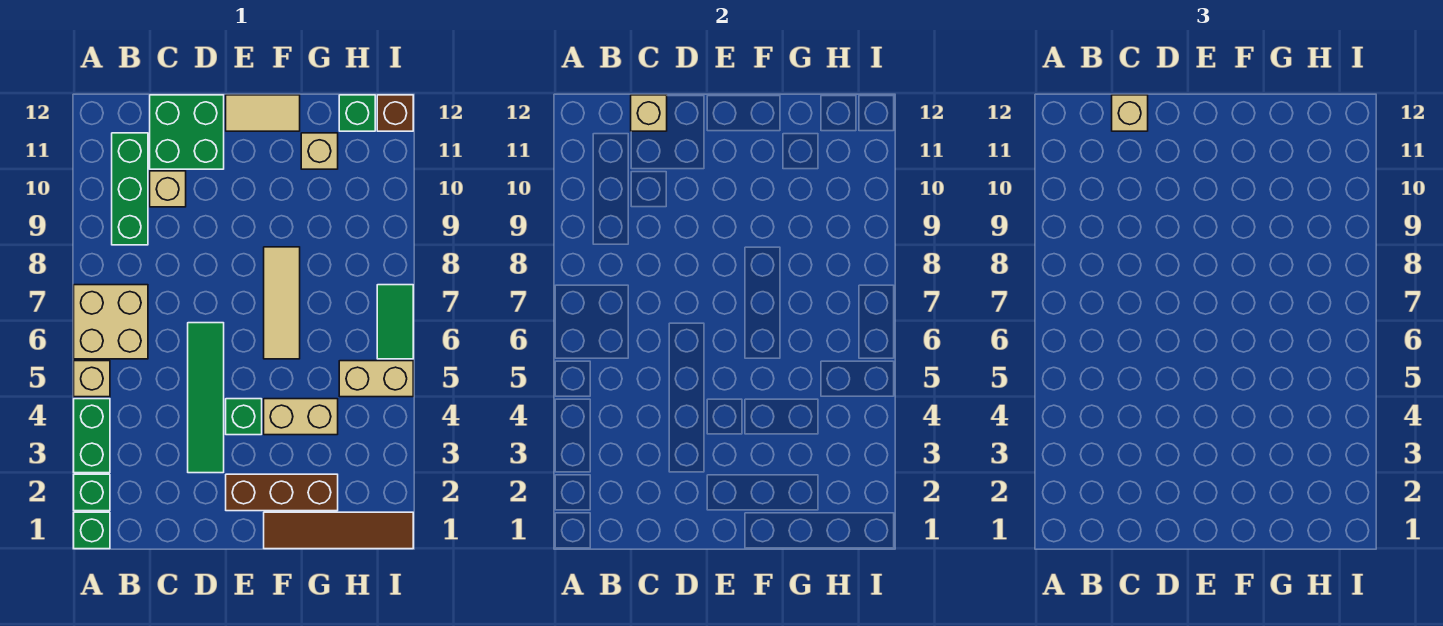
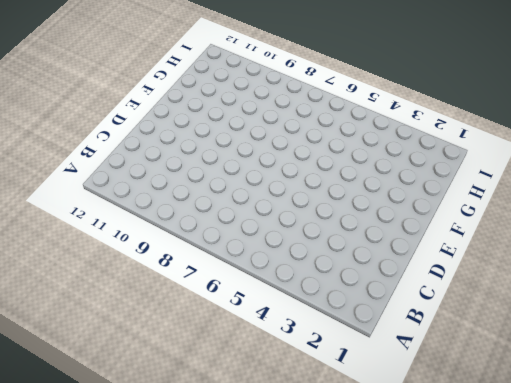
none -> green brick A1 level 1
none -> green brick A2 level 1
none -> green brick A3:A4 level 1

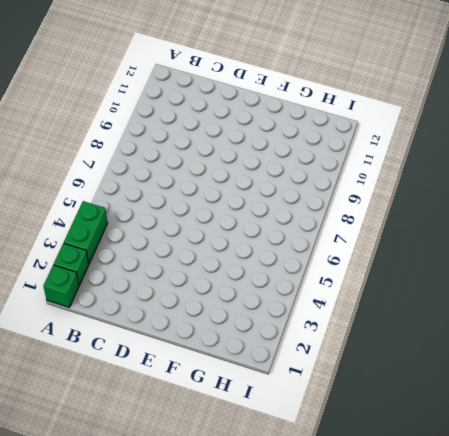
none -> tan brick A5 level 1
none -> tan brick A6:B7 level 1
none -> green brick B9:B11 level 1

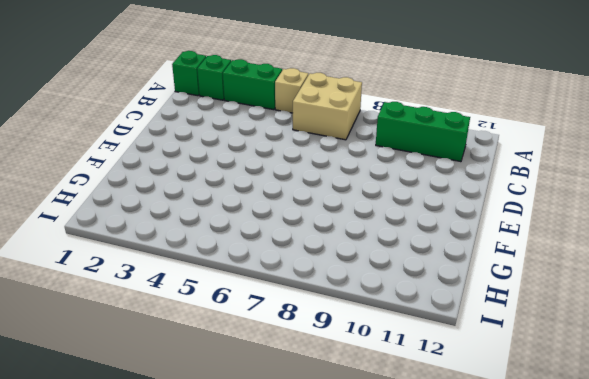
none -> tan brick C10 level 1
none -> green brick C11:D12 level 1
none -> green tile D3:D6 level 1

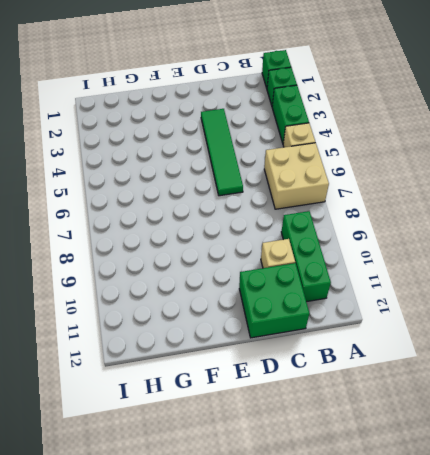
none -> brown brick E2:G2 level 1
none -> green brick E4 level 1
none -> tan tile E12:F12 level 1

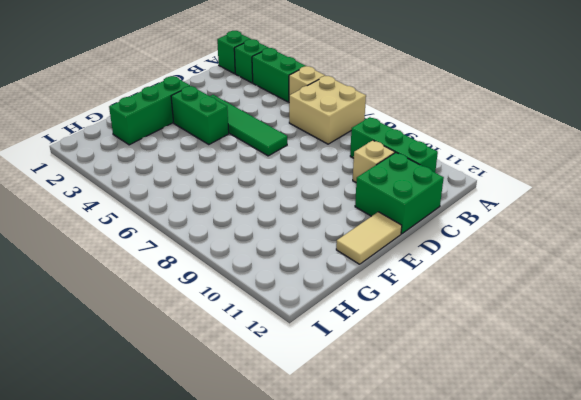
green brick E2:G2 level 1 -> brown brick E2:G2 level 1
green brick E3:E4 level 1 -> green brick E4 level 1
none -> brown tile F1:I1 level 1
none -> tan brick F4:G4 level 1
none -> tan tile F6:F8 level 1

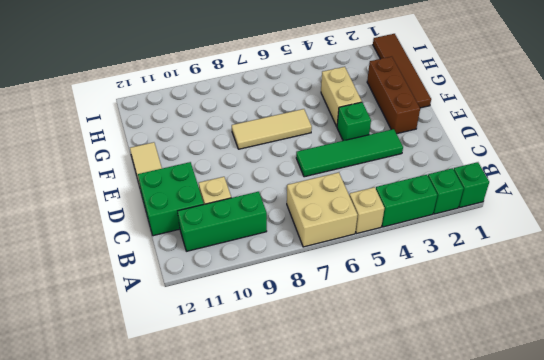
none -> tan brick G11 level 1
none -> tan brick H5:I5 level 1
none -> green brick H12 level 1

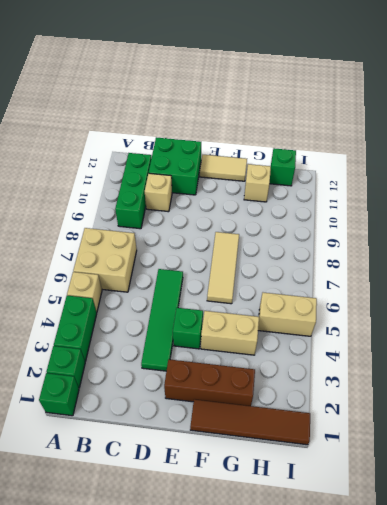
none -> green tile I6:I7 level 1
none -> brown brick I12 level 1
none -> tan brick C12 level 2

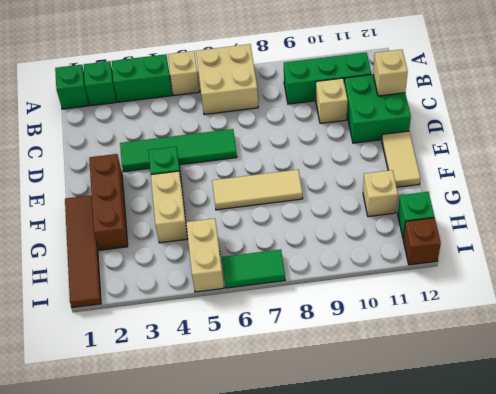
none -> tan brick C12 level 3

